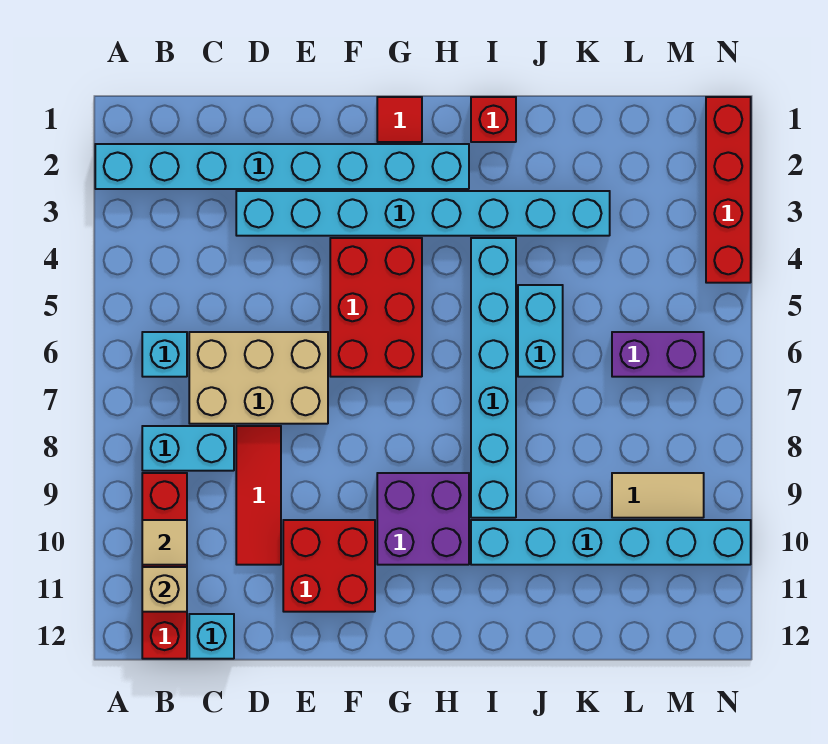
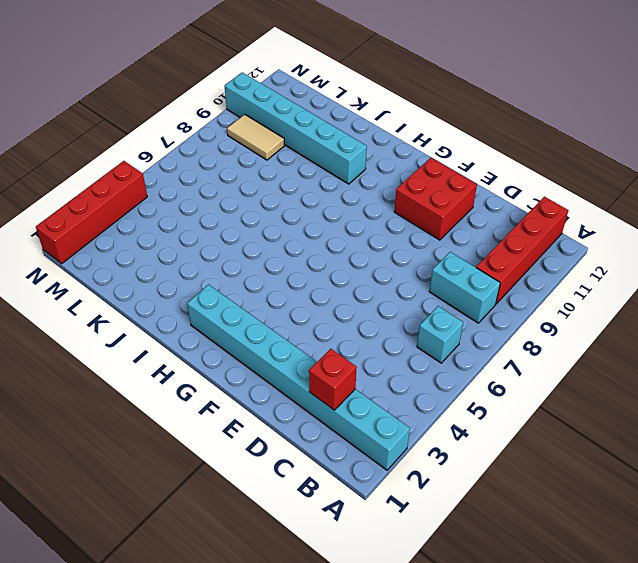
red brick C2 level 2 -> red brick I1 level 1
none -> tan brick C6:E7 level 1
none -> cyan brick C12 level 1
none -> cyan brick D3:K3 level 1

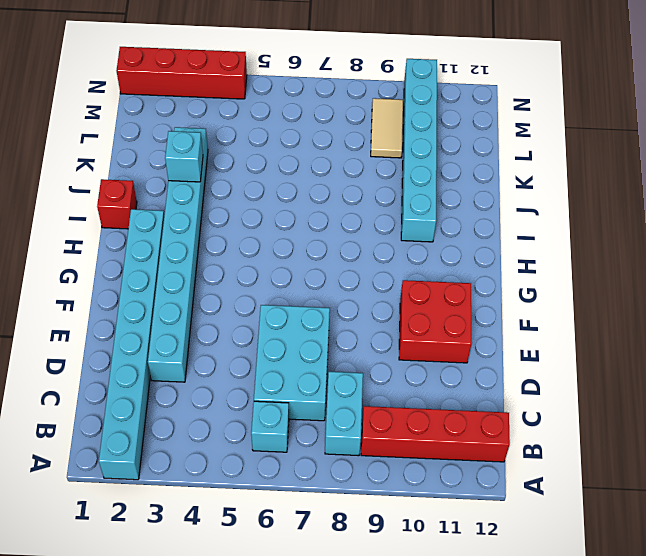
cyan brick C6:E7 level 1 -> tan brick C6:E7 level 1
cyan brick J3 level 2 -> cyan brick C12 level 1
none -> red tile D8:D10 level 1
none -> red brick F4:G6 level 1
none -> red tile G1 level 1

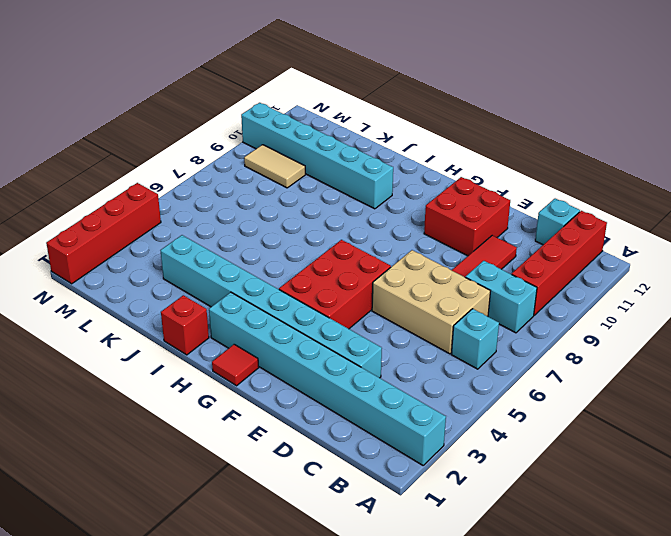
none -> purple brick G9:H10 level 1
none -> cyan brick I4:I9 level 1
none -> cyan brick J5:J6 level 1

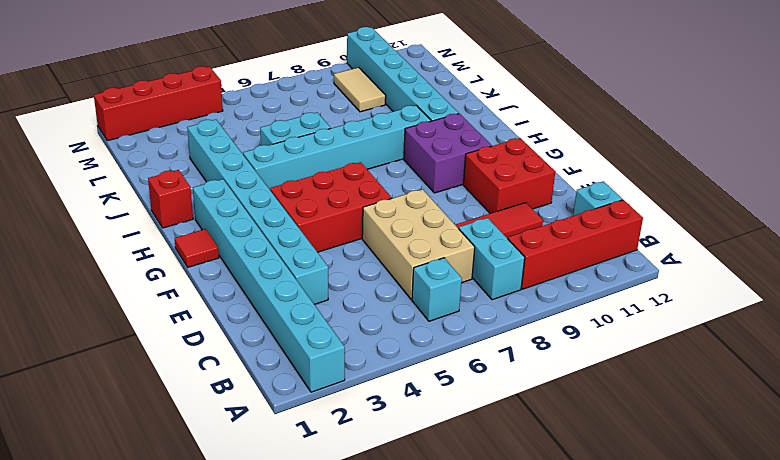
none -> purple brick L6:M6 level 1
none -> tan tile B10 level 2
none -> tan brick B11 level 2

